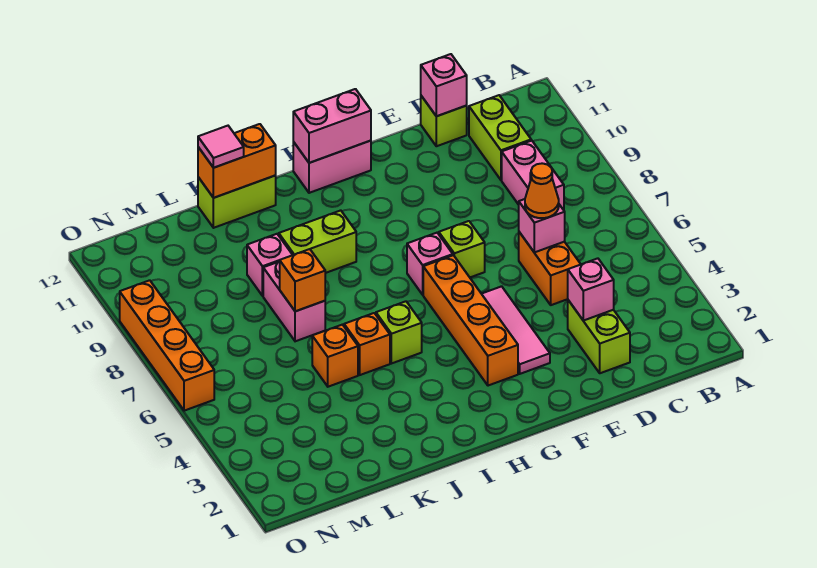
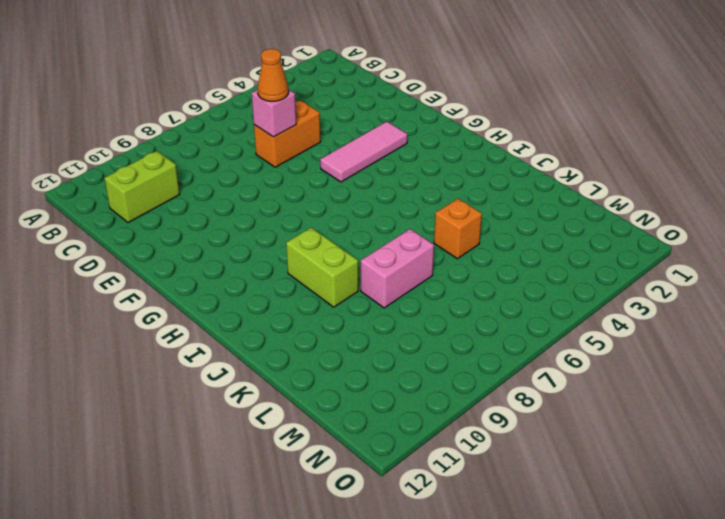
none -> pink brick C8:C9 level 1
none -> lime brick D2:D3 level 1
none -> lime brick D12 level 1

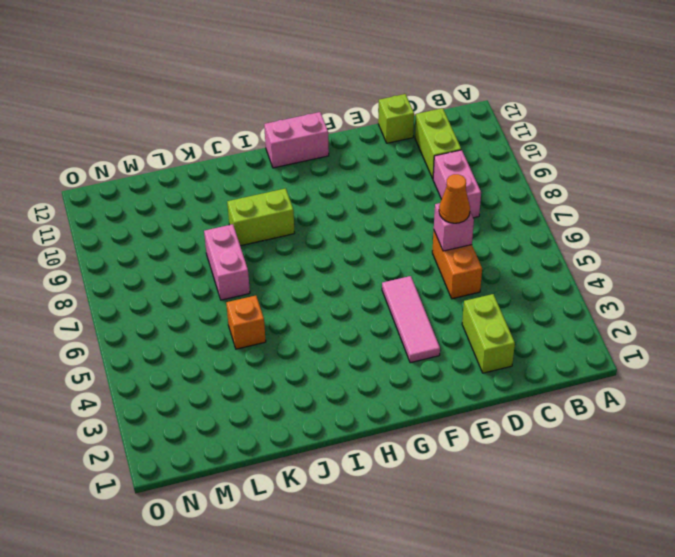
none -> lime brick F7 level 1
none -> orange brick G3:G6 level 1
none -> pink brick G7 level 1

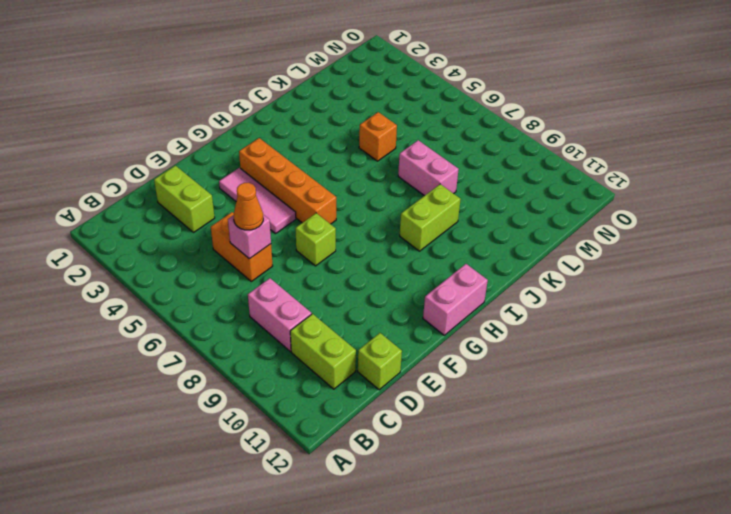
none -> pink brick G7 level 1
none -> lime brick I5 level 1
none -> orange brick J5 level 1

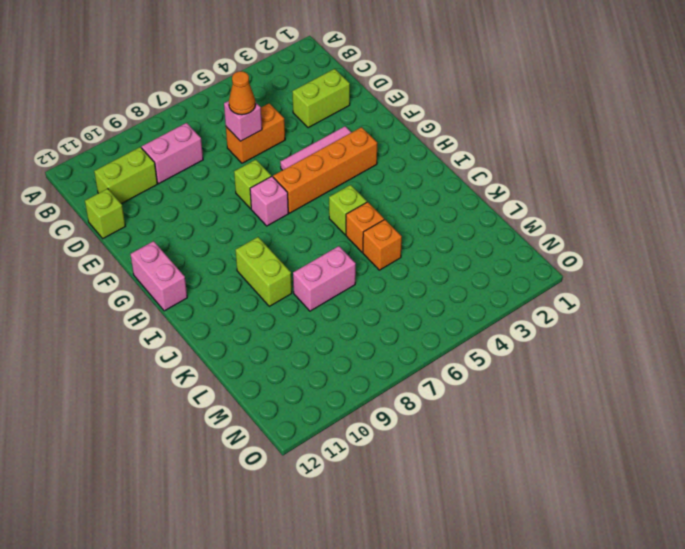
none -> lime brick J12:K12 level 1
none -> pink brick K9 level 1
none -> orange brick O6:O9 level 1

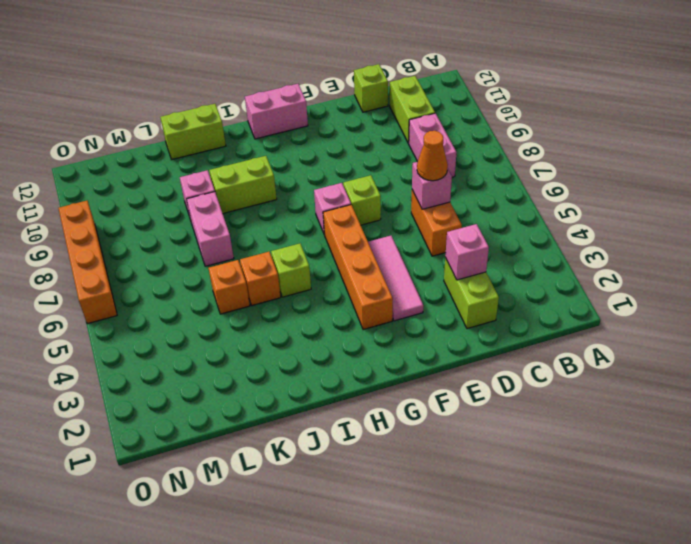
none -> pink brick D12 level 2
none -> pink brick G12:H12 level 2
none -> orange brick J12:K12 level 2

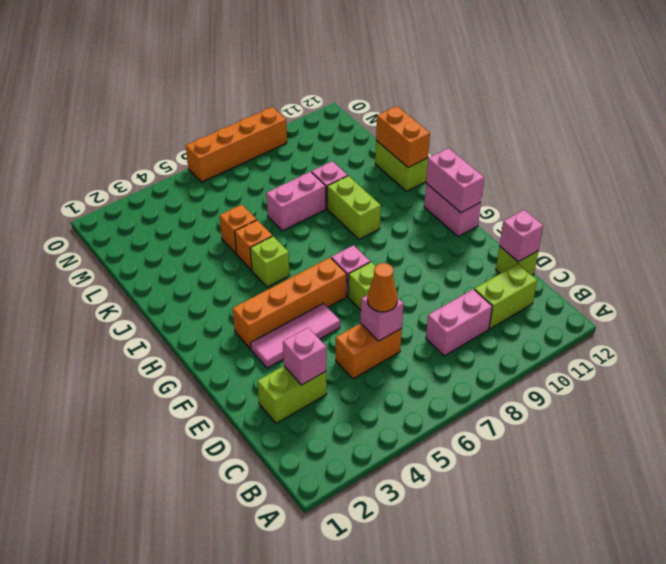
none -> orange brick K7 level 2
none -> pink tile K12 level 3

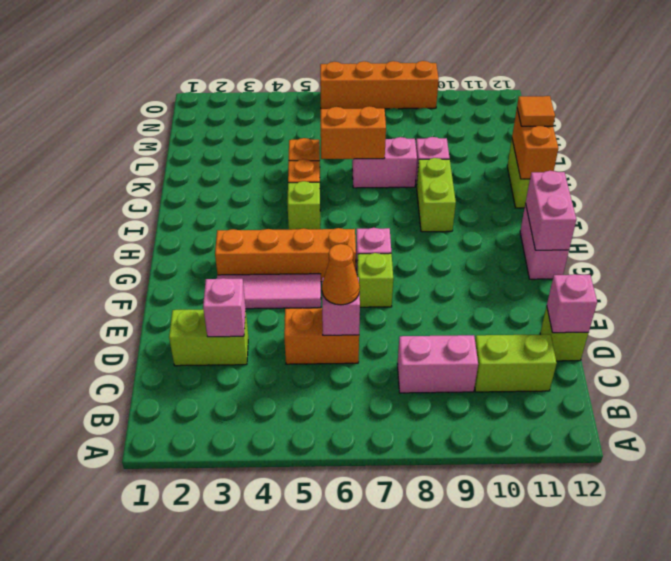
orange brick K6:K7 level 2 -> orange brick K7 level 2
orange tile K12 level 3 -> pink tile K12 level 3

